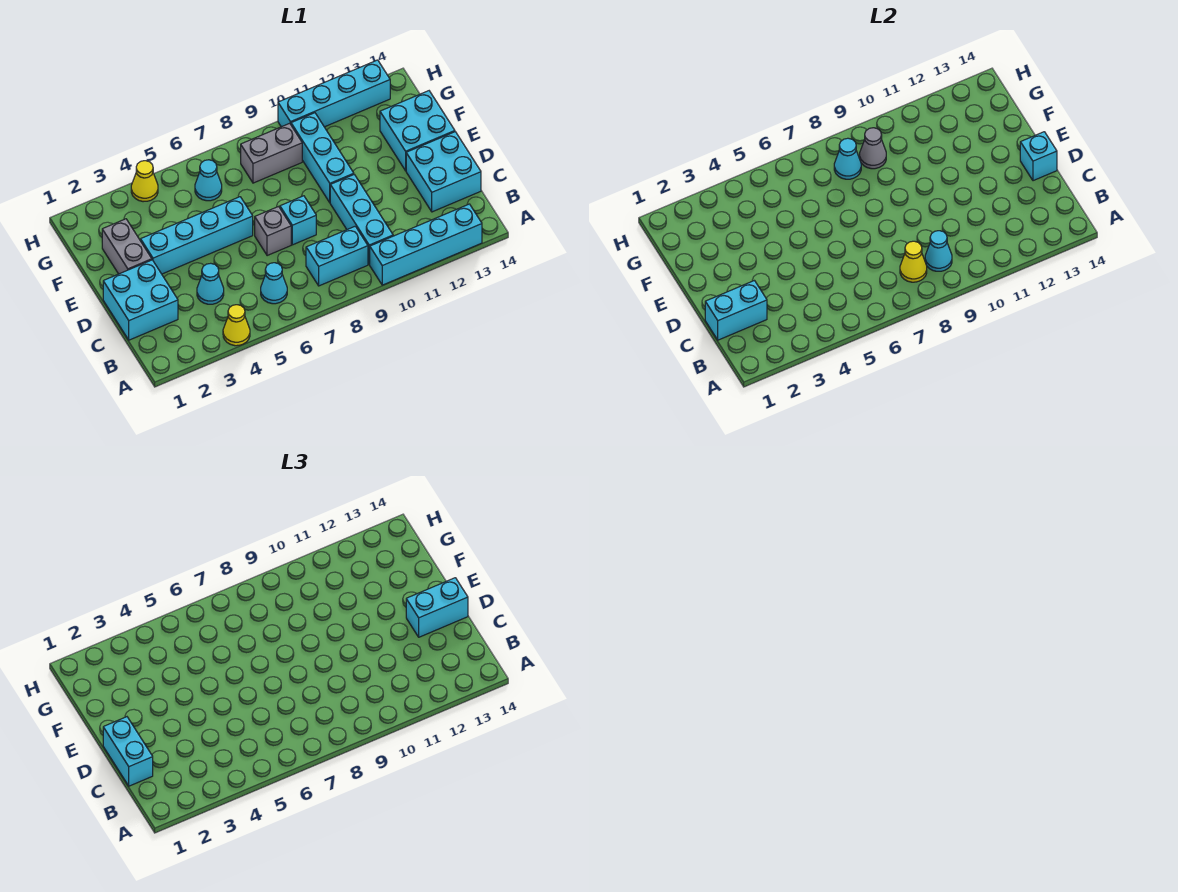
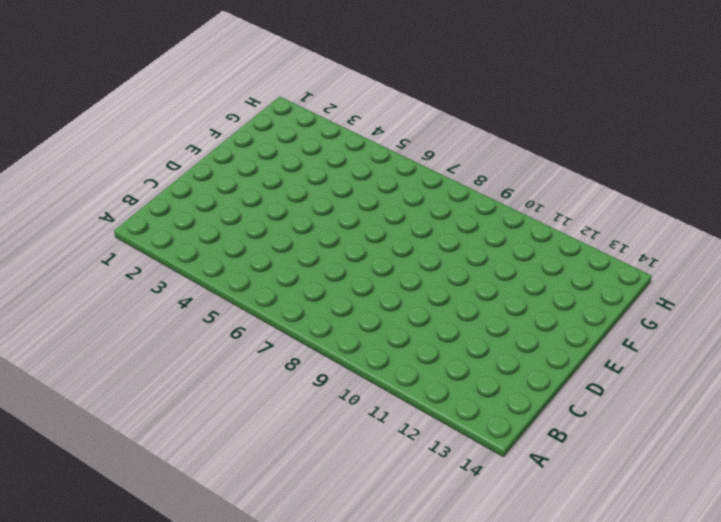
none -> yellow cone A4 level 1
none -> cyan brick A10:A13 level 1
none -> cyan cone B6 level 1

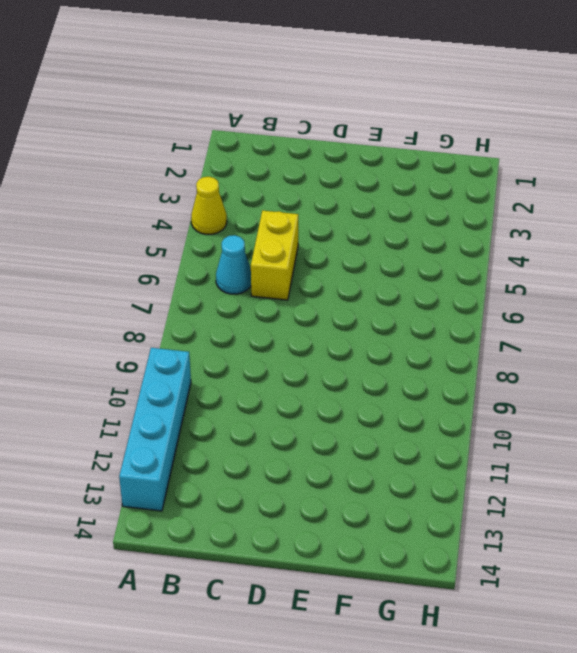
yellow brick C5:C6 level 1 -> none
none -> cyan brick B8:B9 level 1
none -> cyan brick B10:D10 level 1
none -> cyan brick C1:D2 level 1

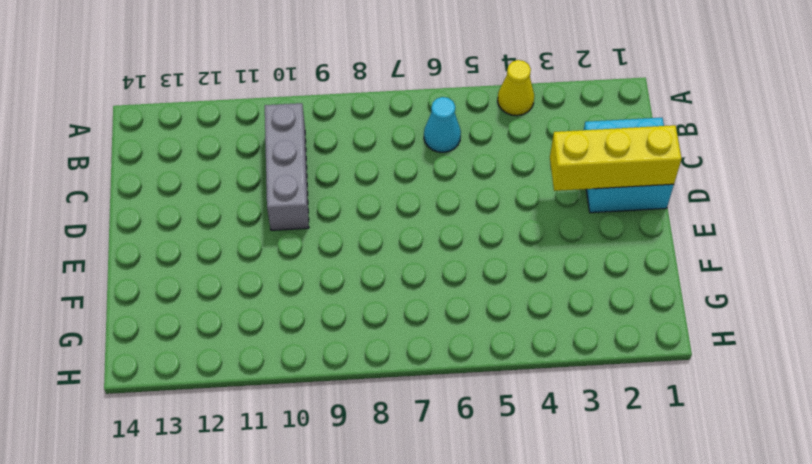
grey brick B10:D10 level 1 -> cyan brick B10:D10 level 1
yellow brick D1:D3 level 2 -> none
none -> cyan brick A10:A13 level 1
none -> cyan brick B8:B9 level 1
none -> cyan cone C4 level 1

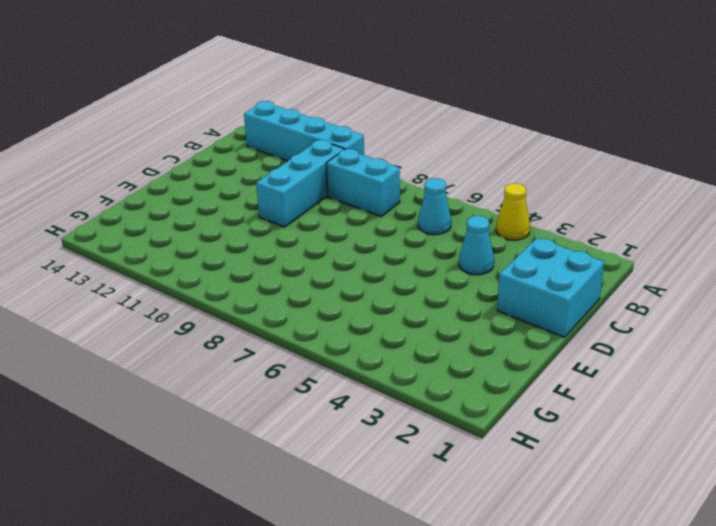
none -> cyan brick C13:D14 level 1
none -> grey brick D7 level 1
none -> cyan brick D8 level 1

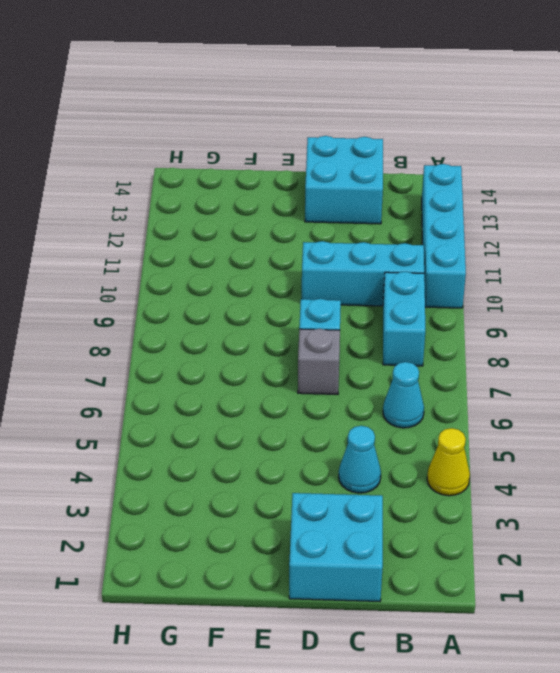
none -> grey brick E2:F2 level 1
none -> cyan brick E3:E6 level 1
none -> cyan brick E10:G10 level 1

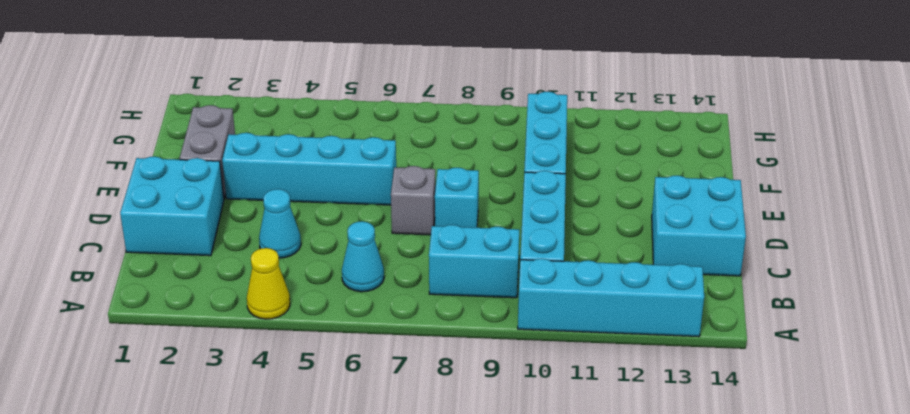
none -> cyan brick E13:F14 level 1
none -> cyan cone G6 level 1
none -> grey brick G8:G9 level 1

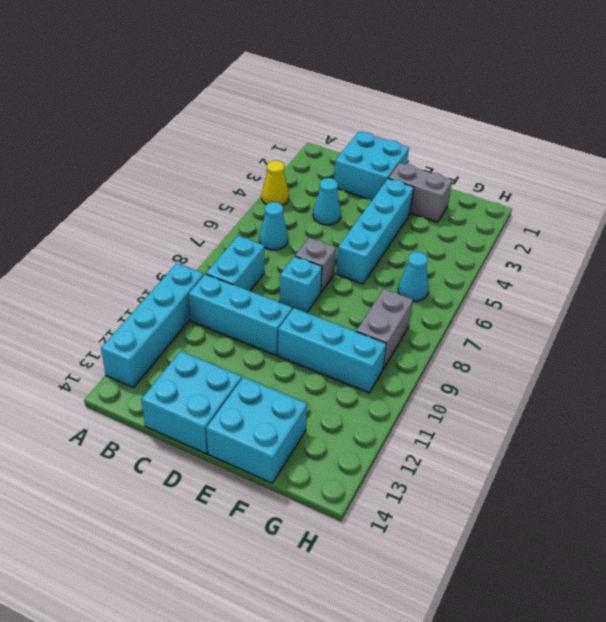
none -> yellow cone H4 level 1
none -> cyan brick H10:H13 level 1
none -> yellow cone B8 level 2

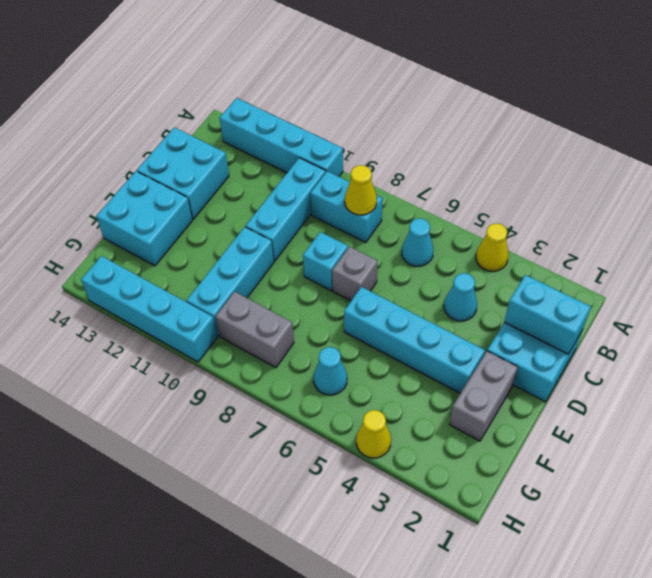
none -> cyan cone B9 level 2
none -> cyan brick D14 level 2
none -> cyan cone G8 level 2

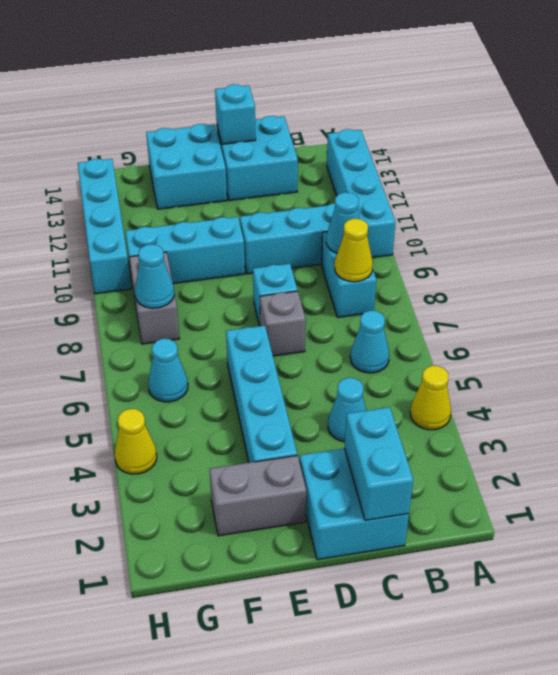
none -> grey cone G9 level 2
none -> cyan brick C1:D1 level 3
none -> cyan brick D13:D14 level 3

